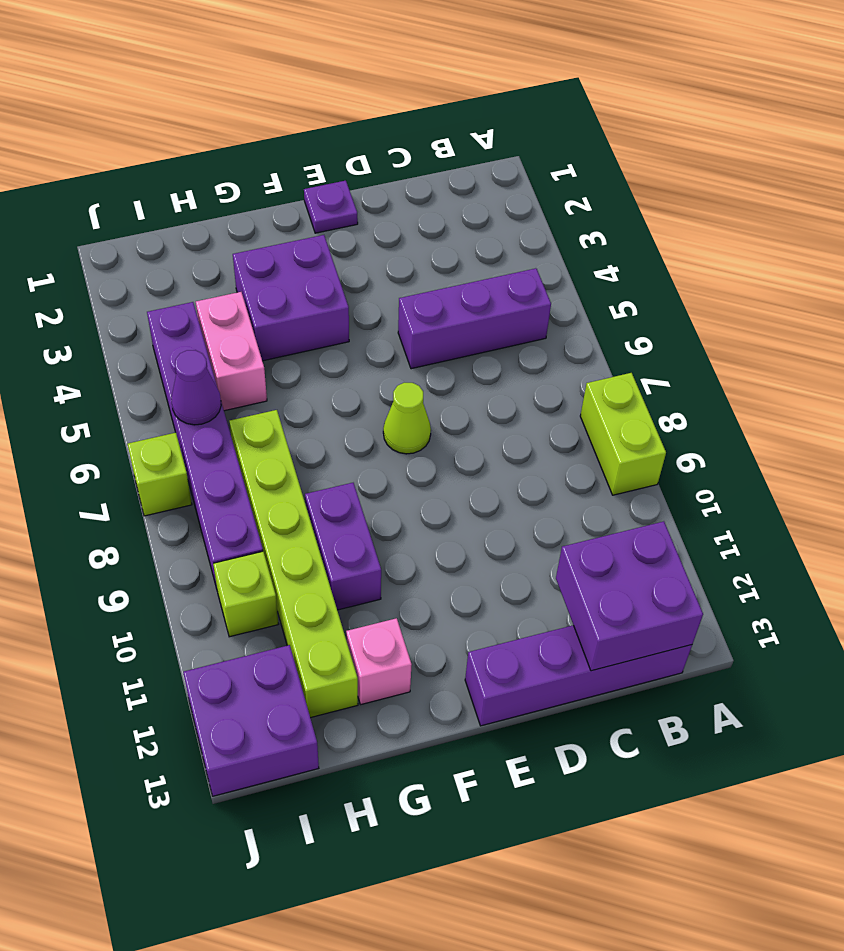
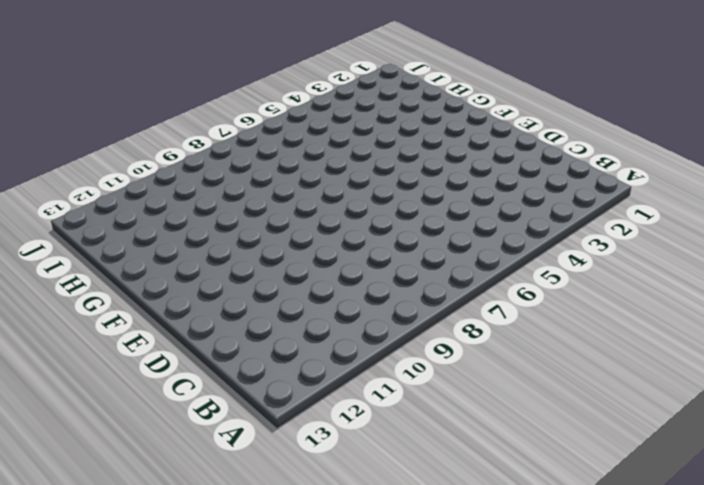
none -> lime brick A8:A9 level 1
none -> purple brick B5:D5 level 1
none -> purple brick B13:E13 level 1

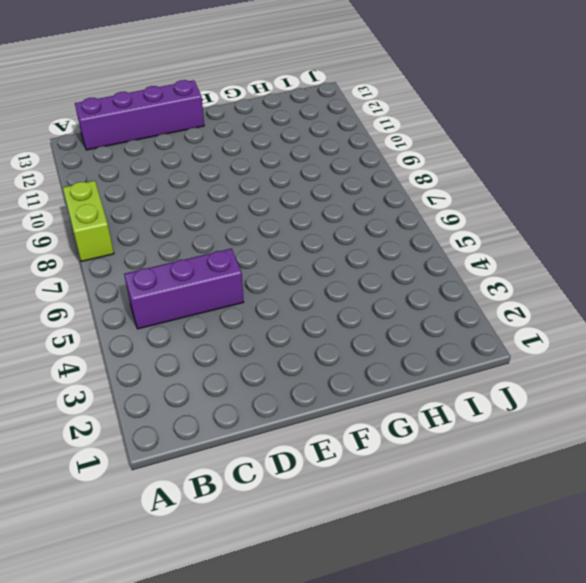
none -> purple plate E1 level 1
none -> lime cone E7 level 1
none -> purple brick F3:G4 level 1

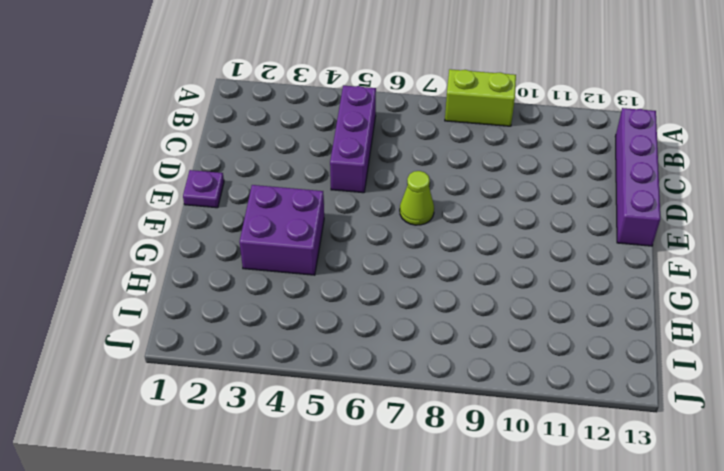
none -> purple brick G9:G10 level 1
none -> pink brick G12 level 1
none -> pink brick H4:H5 level 1

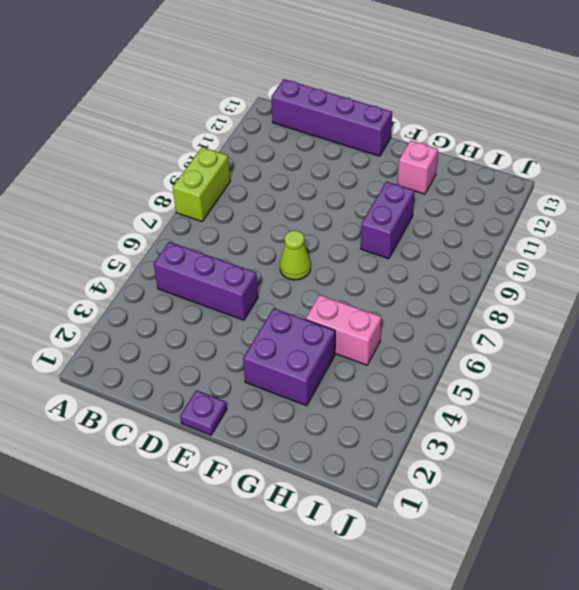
pink brick G5:H5 level 1 -> pink brick H4:H5 level 1
none -> lime brick H7:H12 level 1
none -> purple brick I4:I9 level 1
none -> lime brick I10 level 1

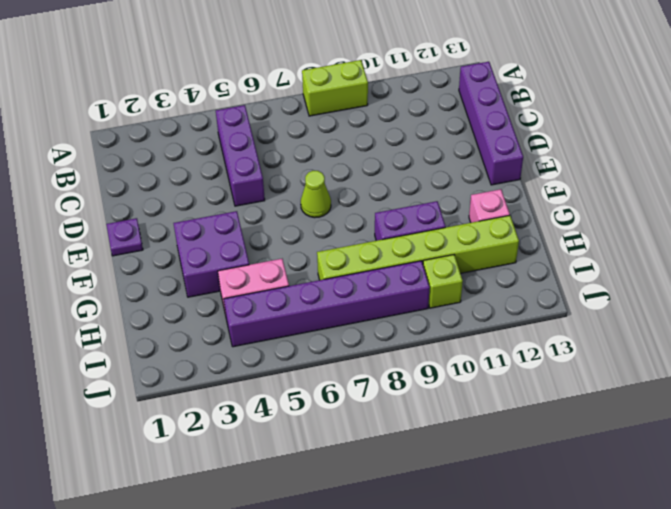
none -> purple brick I12:J13 level 1
none -> lime brick J7 level 1
none -> purple brick B12:C13 level 2

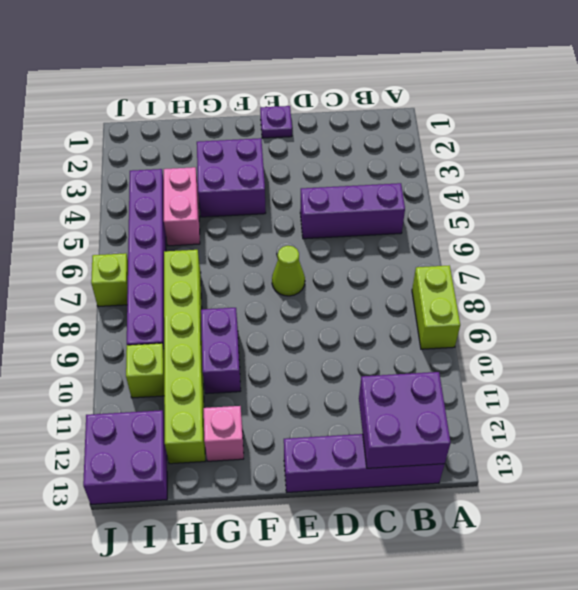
none -> purple cone I6 level 2

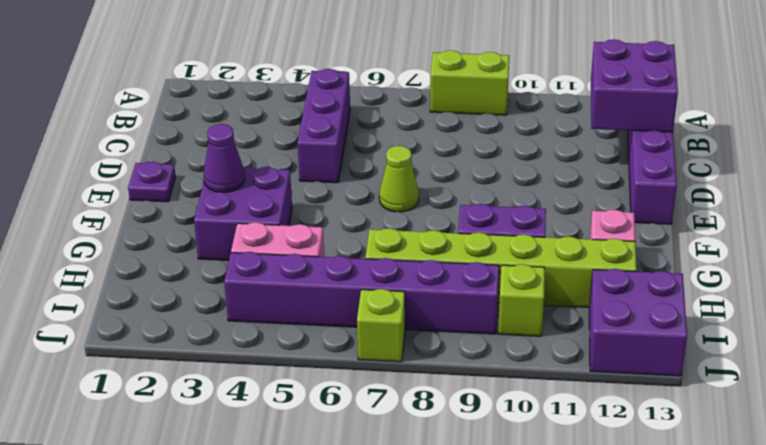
purple cone F3 level 2 -> purple cone I6 level 2

